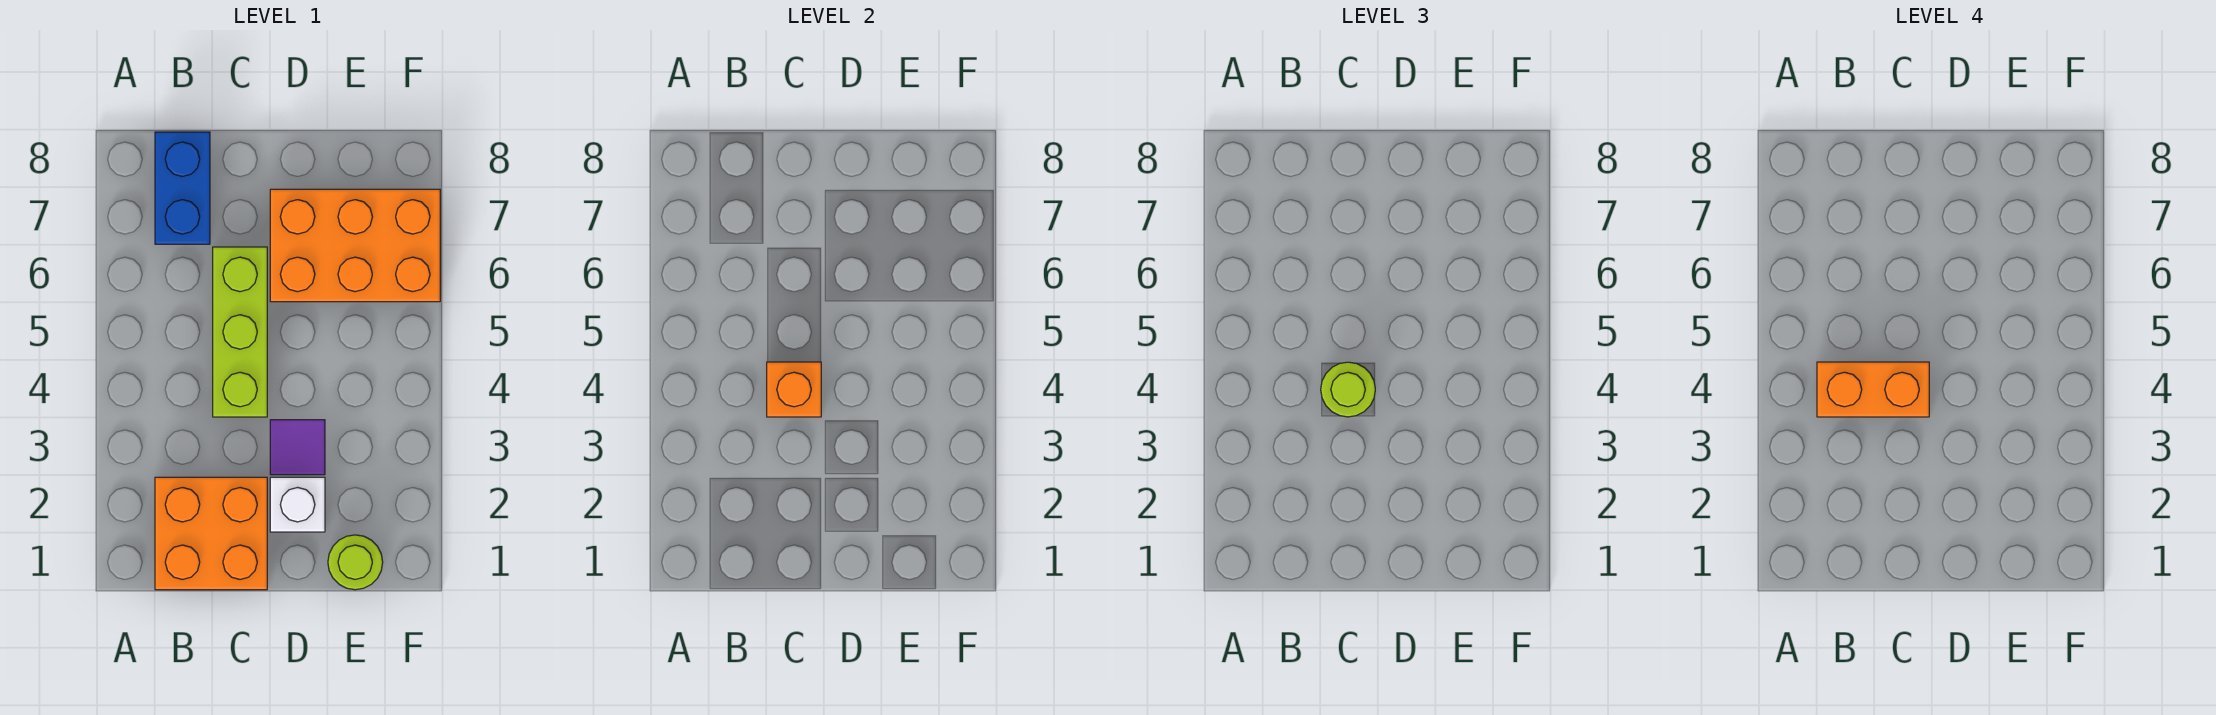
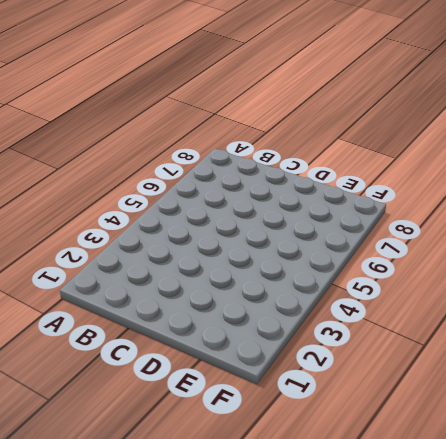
none -> orange brick B1:C2 level 1
none -> blue brick B7:B8 level 1

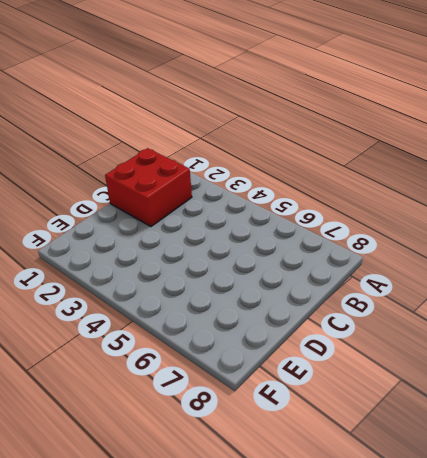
red brick B1:C2 level 1 -> orange brick B1:C2 level 1
none -> blue brick B7:B8 level 1
none -> lime brick C4:C6 level 1

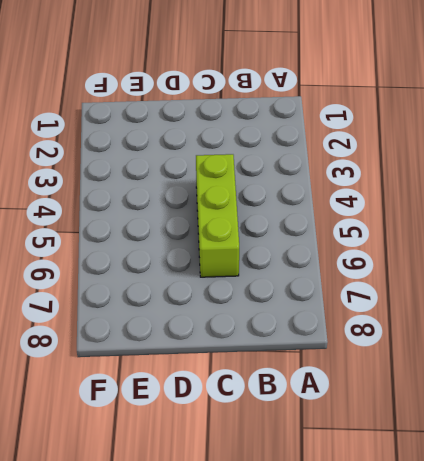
none -> orange brick B1:C2 level 1
none -> blue brick B7:B8 level 1

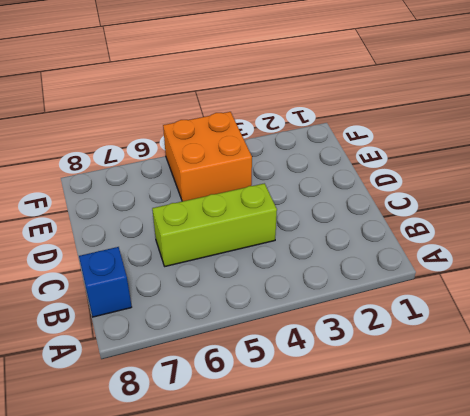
blue brick B8 level 1 -> blue brick B7:B8 level 1
orange brick E4:F5 level 1 -> orange brick B1:C2 level 1
none -> white brick D2 level 1
none -> purple tile D3 level 1

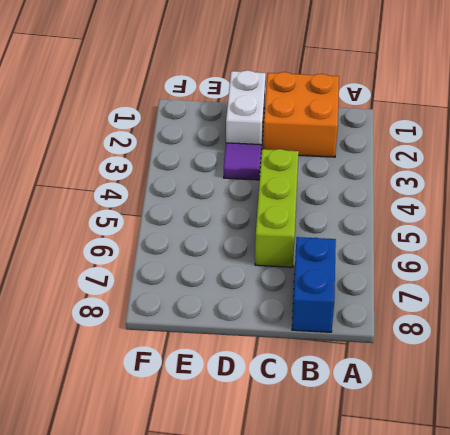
white brick D1:D2 level 1 -> white brick D2 level 1
none -> orange brick D6:F7 level 1
none -> lime round brick E1 level 1

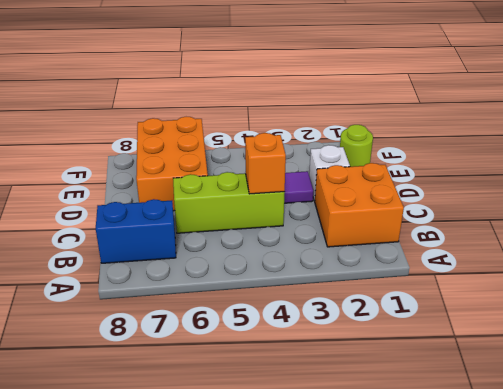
none -> lime round brick C4 level 3
none -> orange brick B4:C4 level 4

